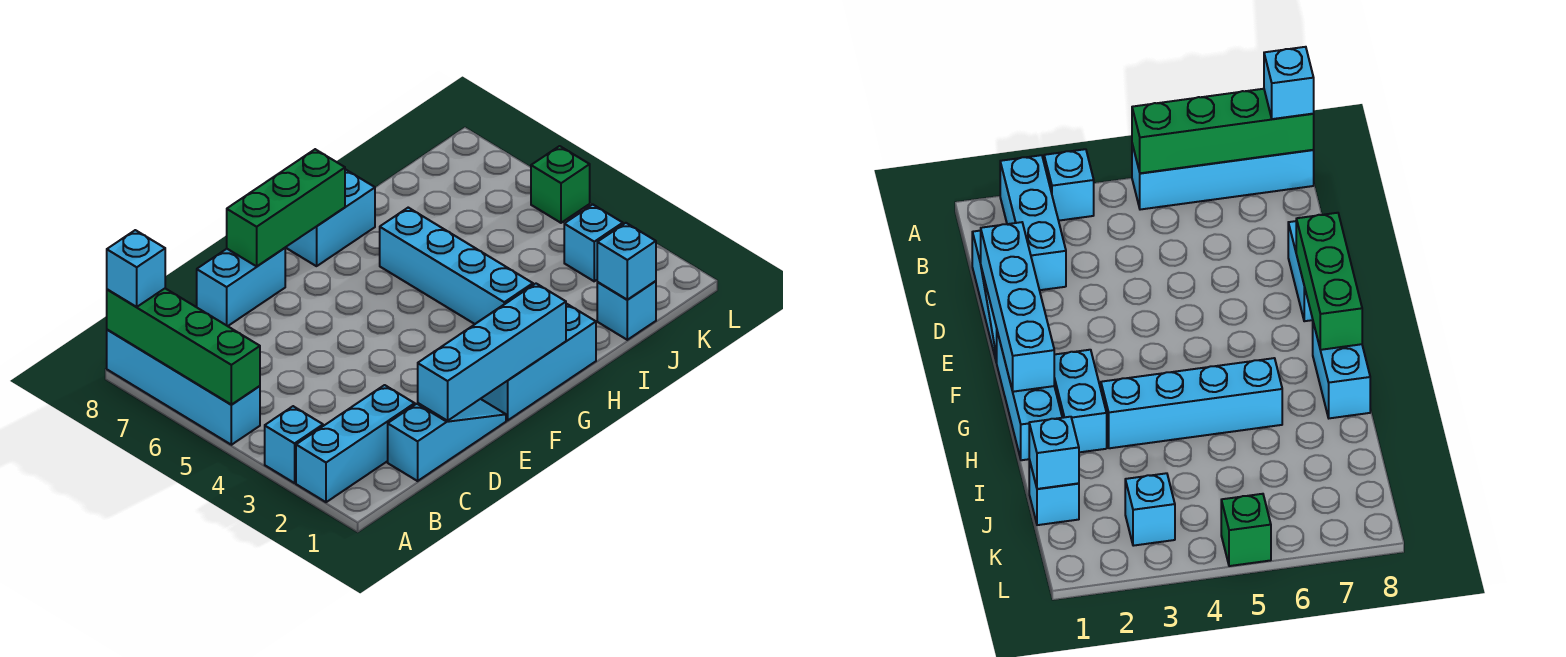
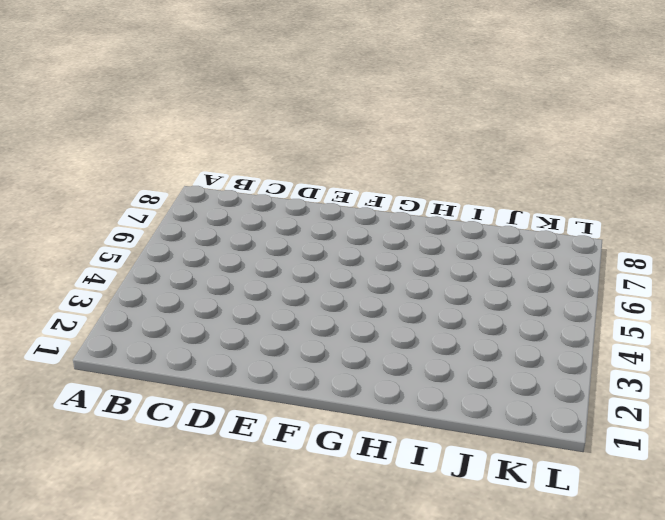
none -> cyan brick A2:C2 level 1
none -> cyan brick A3 level 1
none -> cyan brick A5:A8 level 1

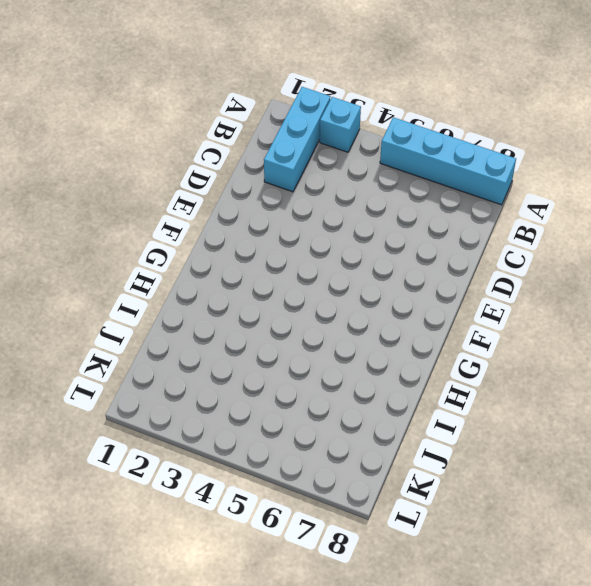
none -> cyan slope C1:E1 level 1 top C
none -> cyan brick D8:E8 level 1
none -> cyan brick F1:H1 level 1

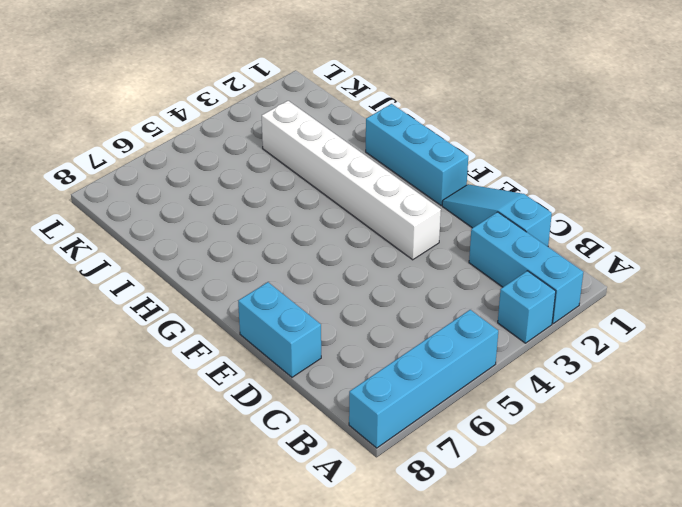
white brick E3:J3 level 1 -> cyan brick H3:H6 level 1
none -> cyan brick G2:H2 level 1
none -> cyan brick G8:H8 level 1
none -> cyan brick J1 level 1

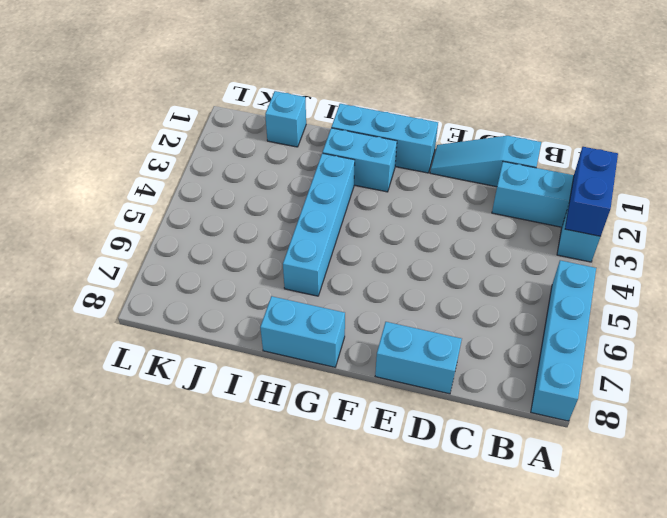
blue brick A2:A3 level 2 -> none
none -> cyan brick K3 level 1
none -> green brick L5 level 1
none -> green brick A5:A8 level 2

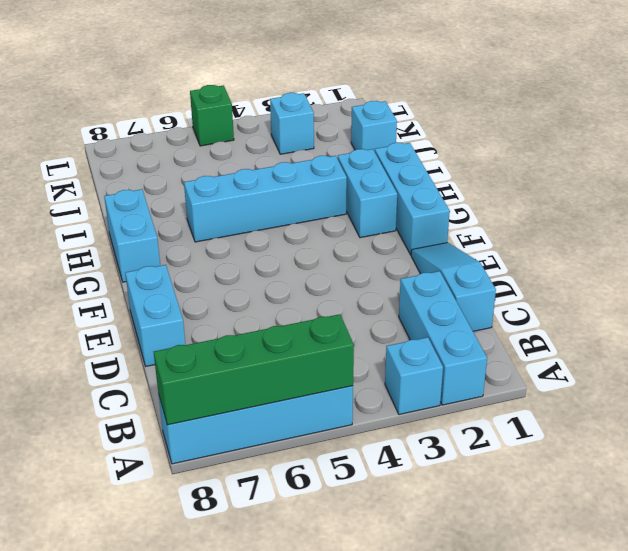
none -> cyan brick D1:G1 level 2
none -> green brick E8:G8 level 2
none -> cyan brick J1 level 2

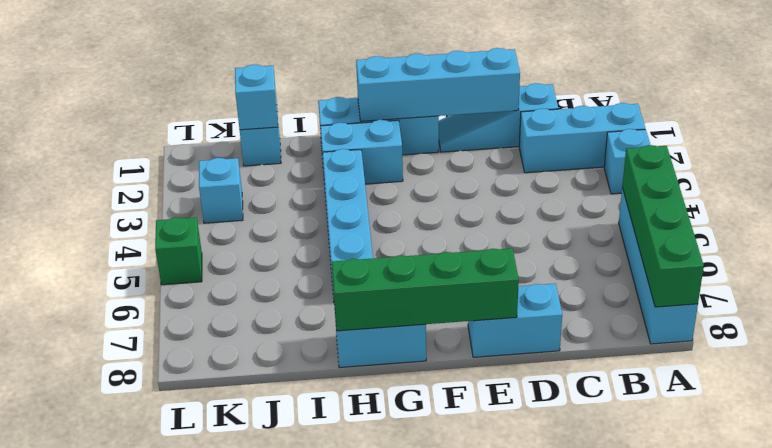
green brick E8:H8 level 2 -> green brick E8:G8 level 2
none -> cyan brick A8 level 3

